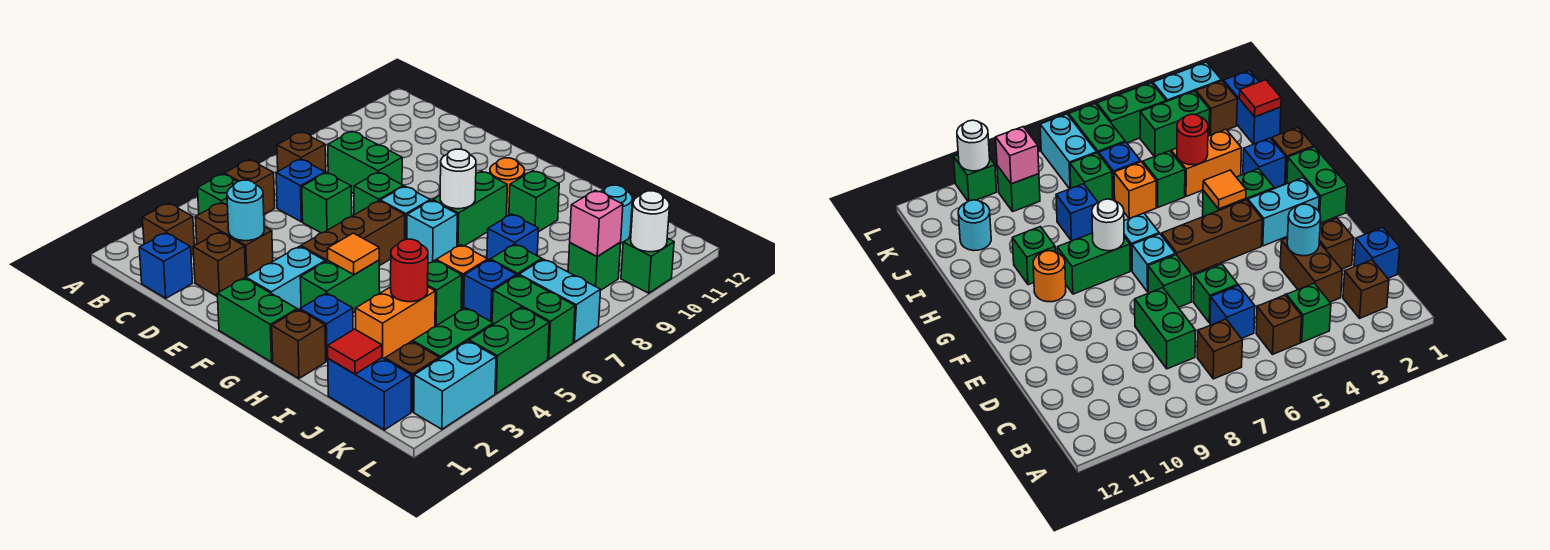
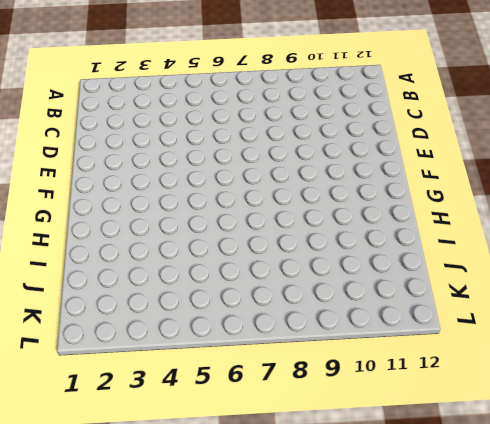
none -> brown brick B2 level 1
none -> green brick B4 level 1
none -> brown brick B5 level 1
none -> brown brick B7 level 1

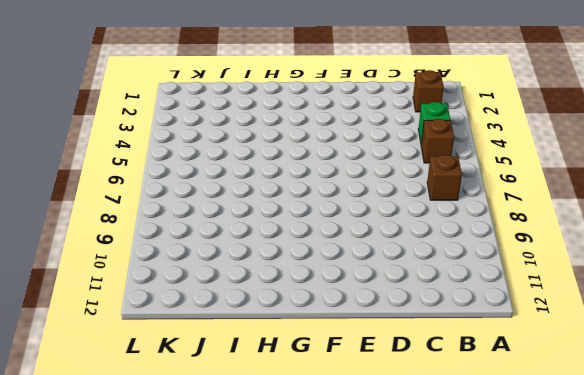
none -> blue brick C1 level 1
none -> brown brick C3:D3 level 1
none -> blue brick C6 level 1
none -> green brick C8:D8 level 1

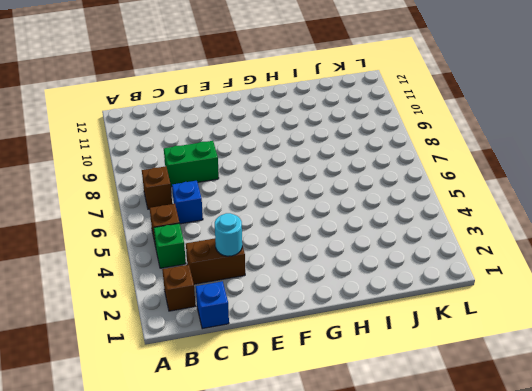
none -> brown brick D2 level 1
none -> green brick D6 level 1
none -> green brick E7 level 1
none -> green brick F1:G1 level 1

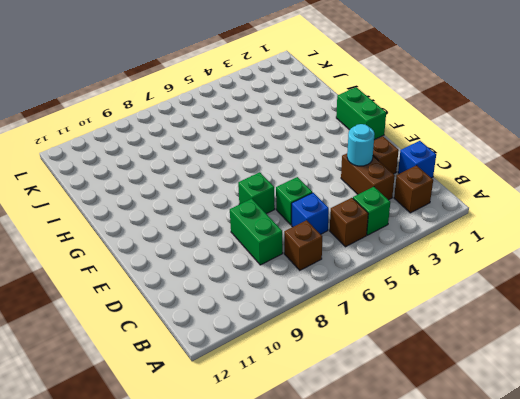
none -> cyan brick F2:F3 level 1
none -> brown brick F4:F6 level 1
none -> cyan brick F7 level 1
none -> green brick G3:G4 level 1

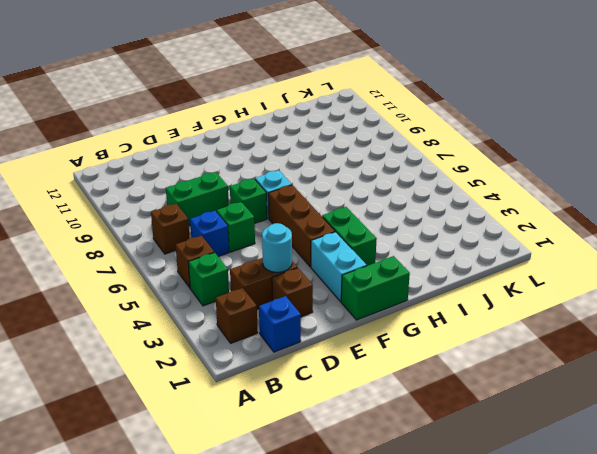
none -> cyan brick G7 level 1
none -> green brick G8:G9 level 1
none -> orange round brick G10 level 1
none -> brown brick H1 level 1

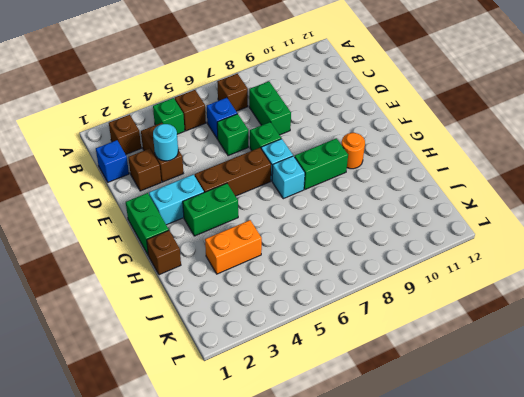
none -> blue brick H2 level 1
none -> green brick H10 level 1
none -> green brick I5 level 1
none -> orange brick I6 level 1

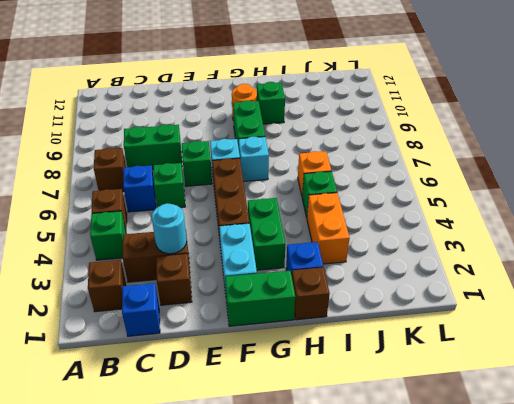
none -> blue brick I8 level 1
none -> blue brick J1:K1 level 1
none -> blue brick J6 level 1
none -> green brick J7 level 1

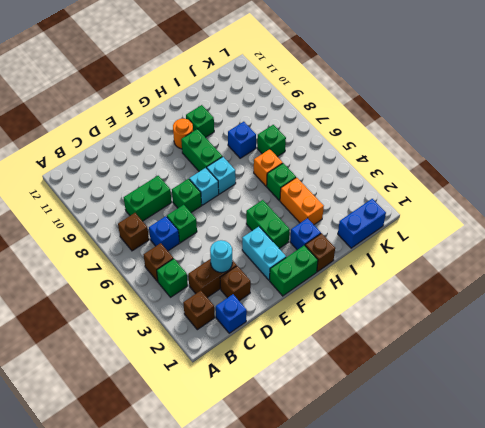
none -> brown brick F4:F6 level 1
none -> blue brick J6 level 1
none -> cyan round brick J11 level 1
none -> brown brick K2 level 1

